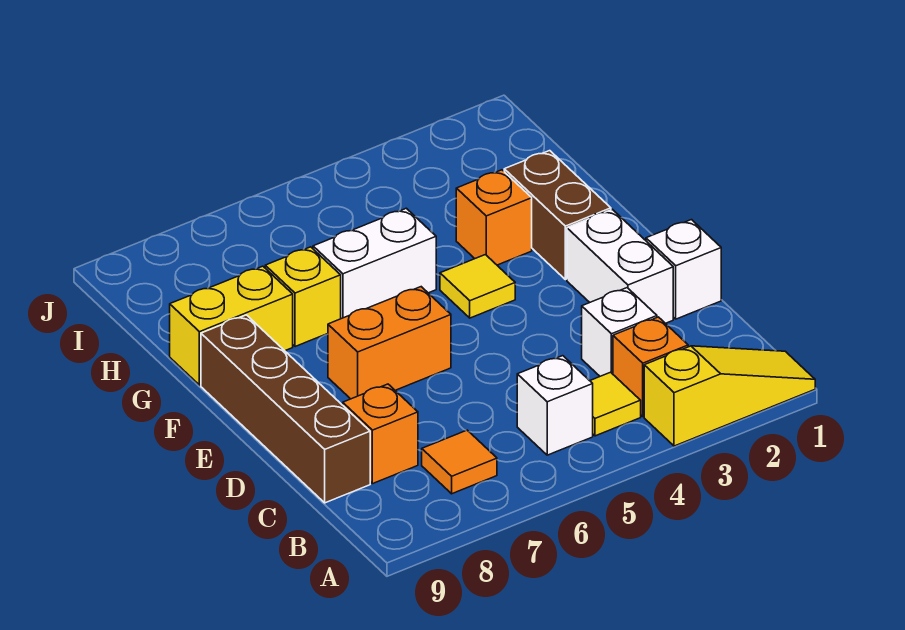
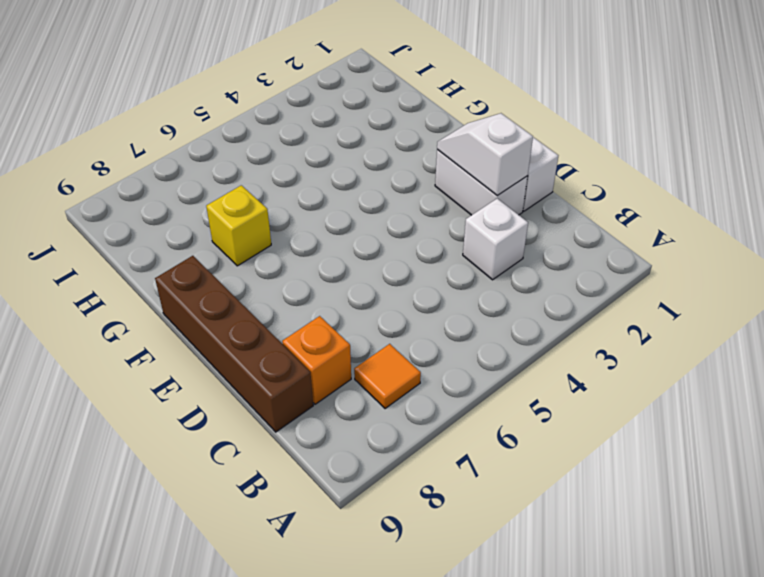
white slope D2:E2 level 2 top D -> none
none -> yellow slope A1:A3 level 1 top 3
none -> orange brick B3 level 1
none -> yellow tile B4 level 1

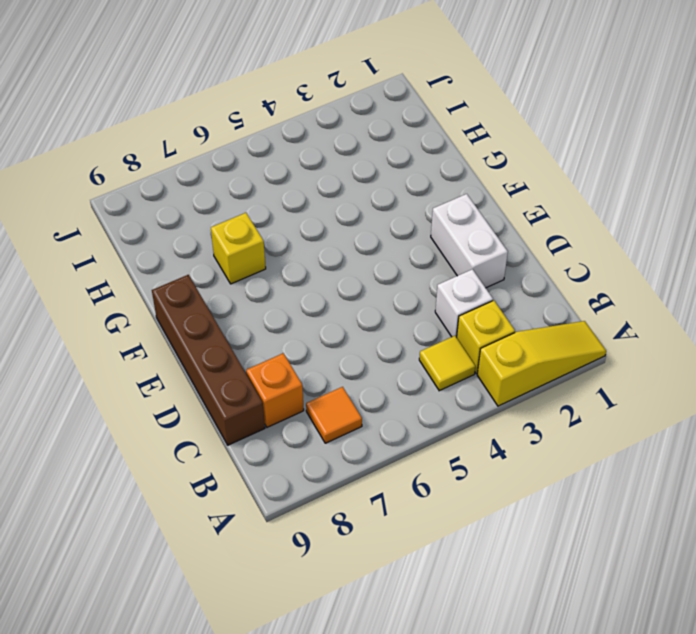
yellow brick B3 level 1 -> orange brick B3 level 1
none -> white brick B5 level 1
none -> white brick D1 level 1
none -> orange brick E6:E7 level 1

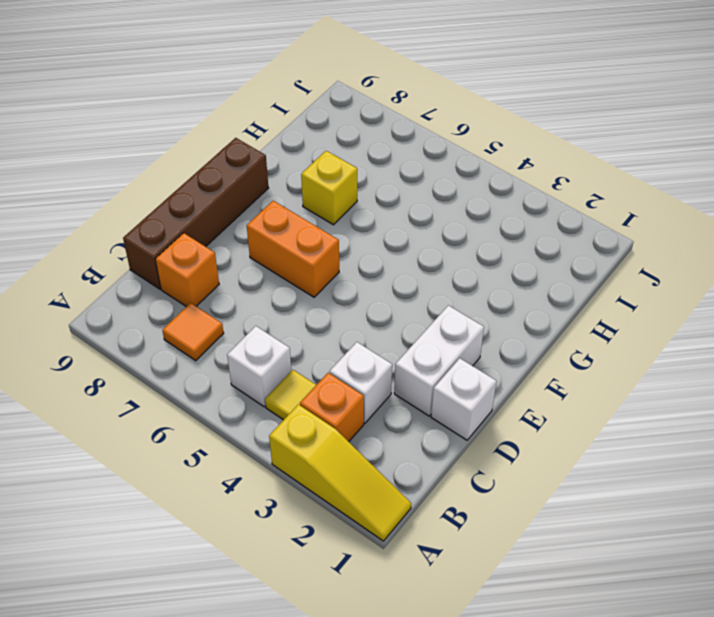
none -> brown brick F2:G2 level 1
none -> yellow tile F4 level 1
none -> orange brick G3 level 1

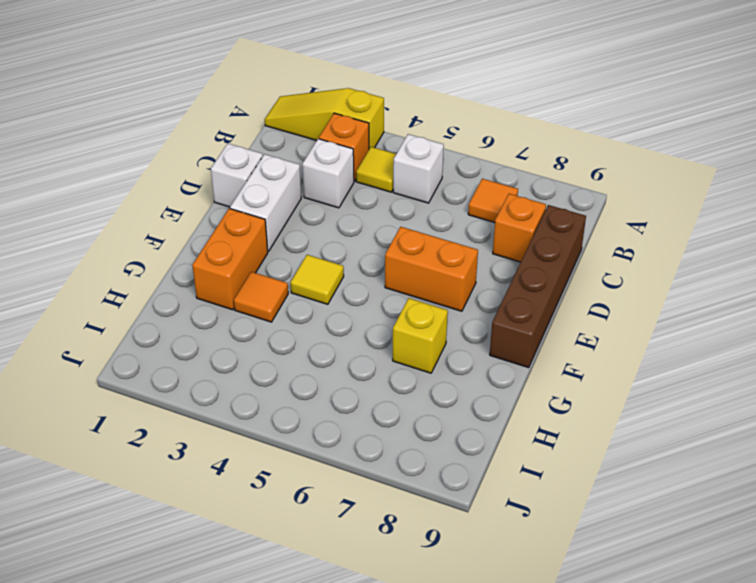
orange brick F2:G2 level 1 -> brown brick F2:G2 level 1
orange tile G3 level 1 -> orange brick G3 level 1
none -> white brick G5:G6 level 1
none -> yellow brick G8:G9 level 1

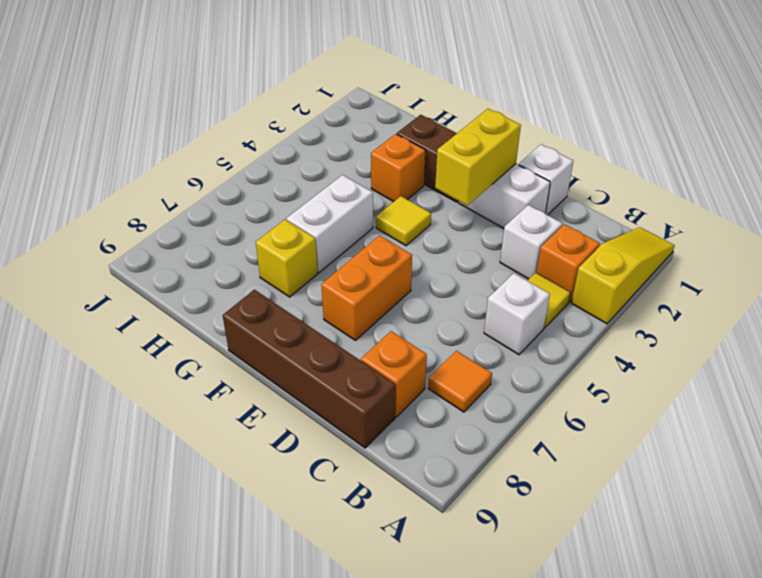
yellow brick E2:E3 level 2 -> yellow brick G8:G9 level 1

